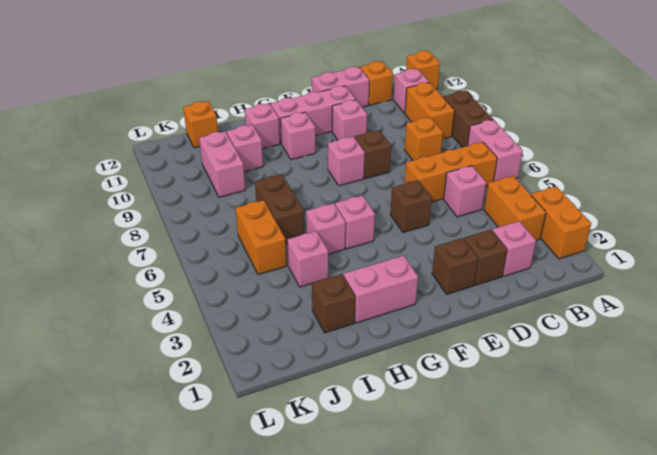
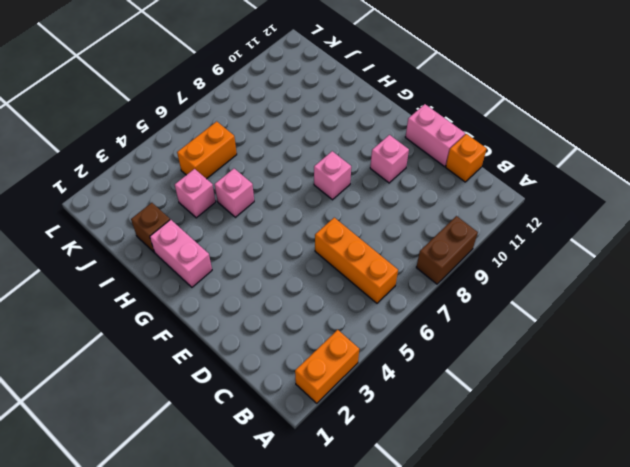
none -> pink brick A6:A7 level 1
none -> orange brick A12 level 1
none -> orange brick B3:B4 level 1
none -> orange brick B9:B10 level 1

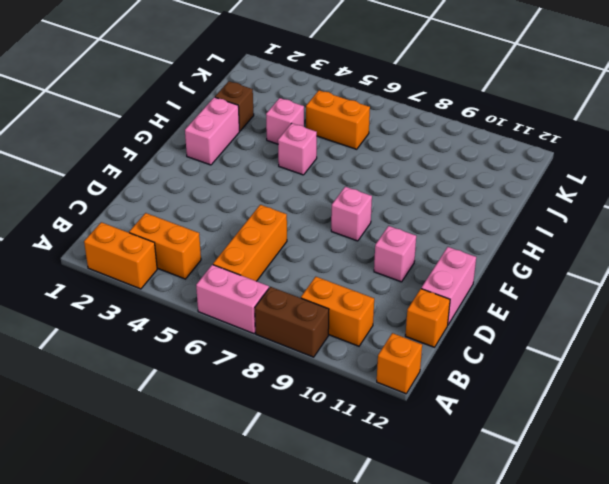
none -> pink brick B11 level 1
none -> pink brick C2 level 1
none -> pink brick C5 level 1
none -> orange brick C8 level 1

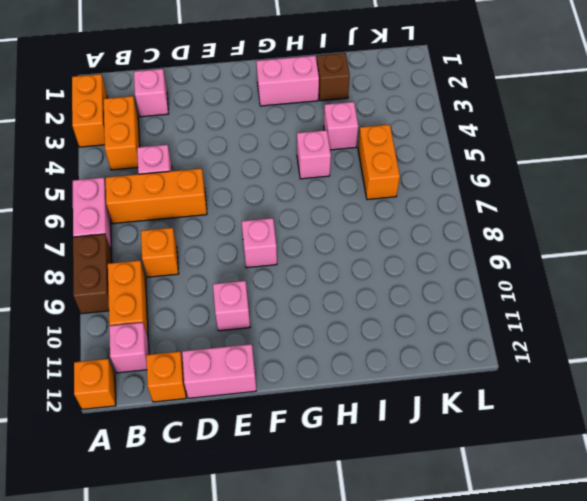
none -> brown brick D2 level 1
none -> brown brick E2 level 1
none -> brown brick E5 level 1
none -> brown brick E8 level 1

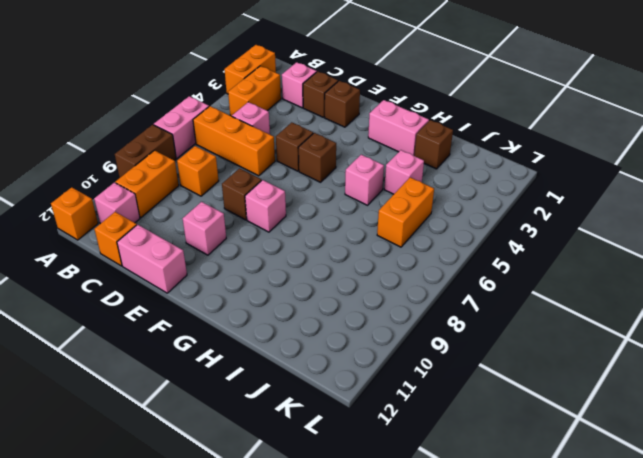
brown brick F5 level 1 -> none
none -> pink brick E11:G11 level 1
none -> pink brick G5 level 1
none -> pink brick G10 level 1
none -> pink brick H11 level 1

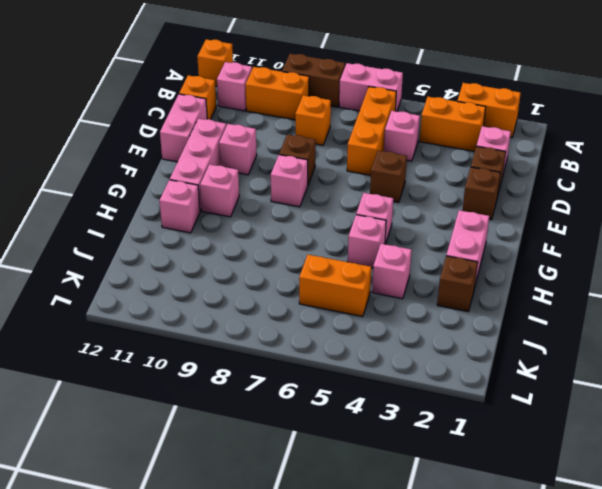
none -> brown brick I6:I7 level 1
none -> pink brick I10 level 1
none -> pink brick J9:J10 level 1
none -> orange brick J12 level 1

